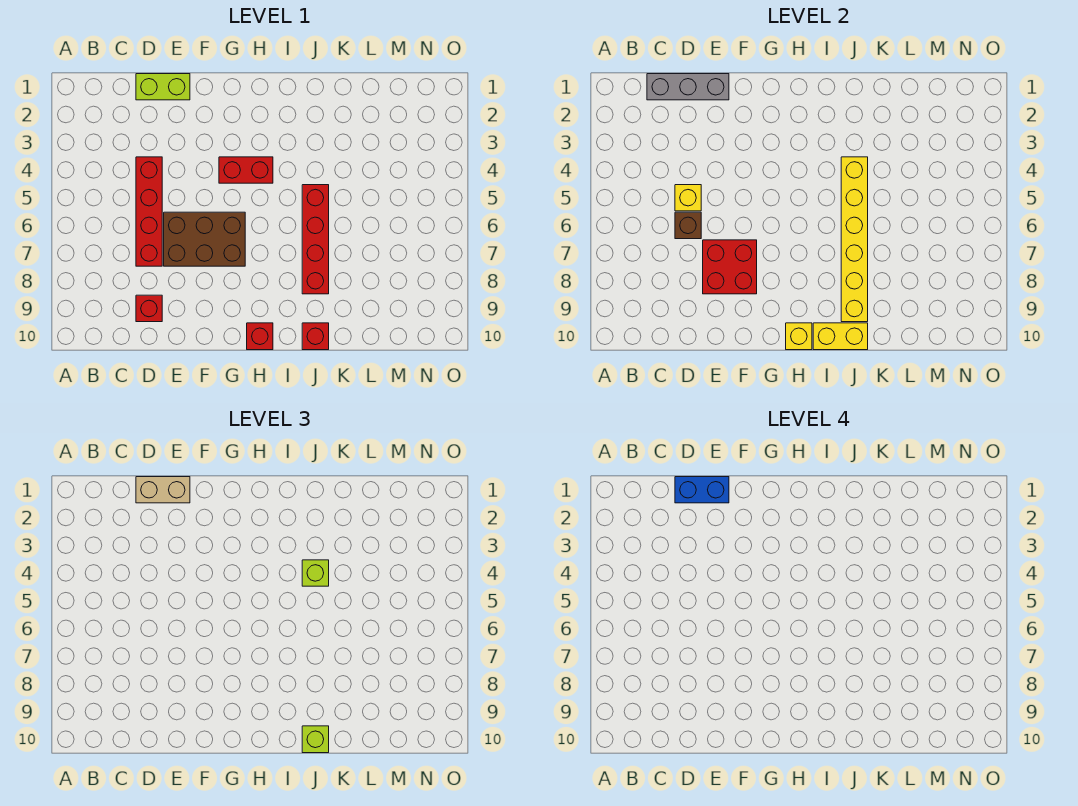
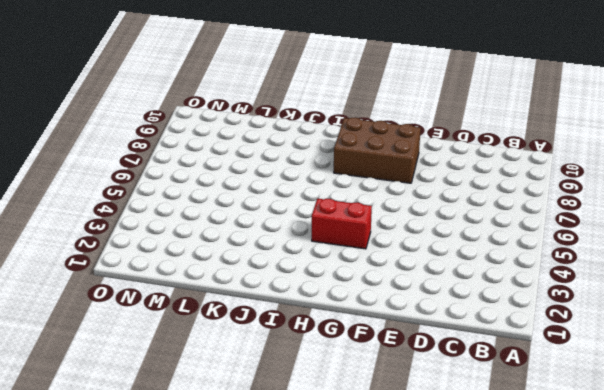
brown brick F8:H9 level 1 -> brown brick E6:G7 level 1
none -> lime brick D1:E1 level 1
none -> red brick D4:D7 level 1
none -> red brick D9 level 1

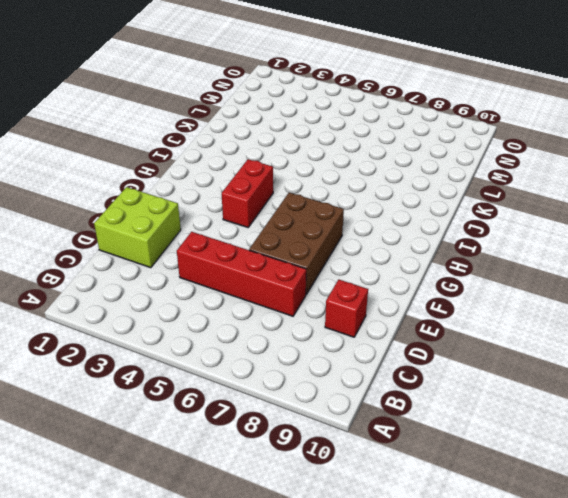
lime brick D1:E2 level 1 -> lime brick D1:E1 level 1
none -> red brick H10 level 1
none -> red brick J5:J8 level 1
none -> red brick J10 level 1

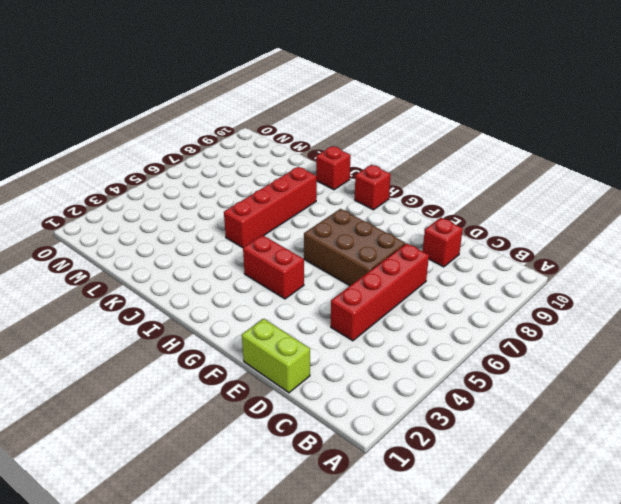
none -> grey brick C1:E1 level 2
none -> yellow brick D5 level 2
none -> brown brick D6 level 2

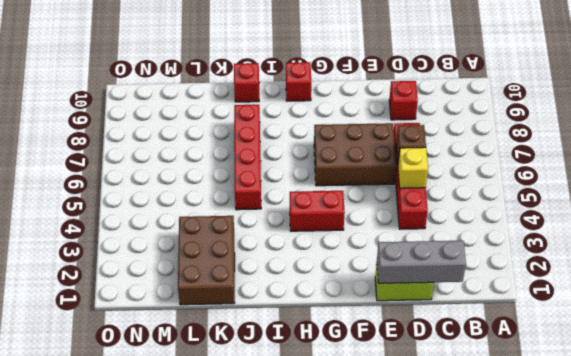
brown brick K1:L3 level 1 -> none
none -> red brick E7:F8 level 2
none -> yellow brick H10 level 2
none -> yellow brick I10:J10 level 2

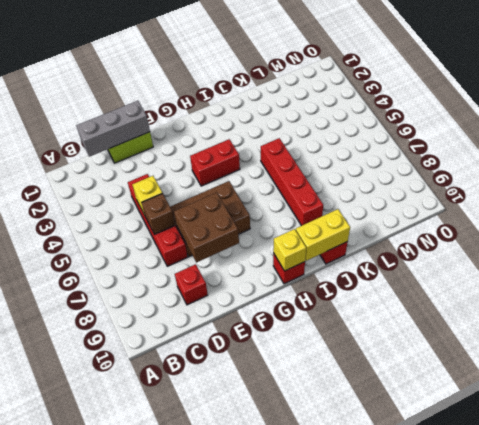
brown brick E7:F8 level 2 -> red brick E7:F8 level 2
none -> yellow brick J4:J9 level 2
none -> tan brick D1:E1 level 3
none -> lime brick J4 level 3

